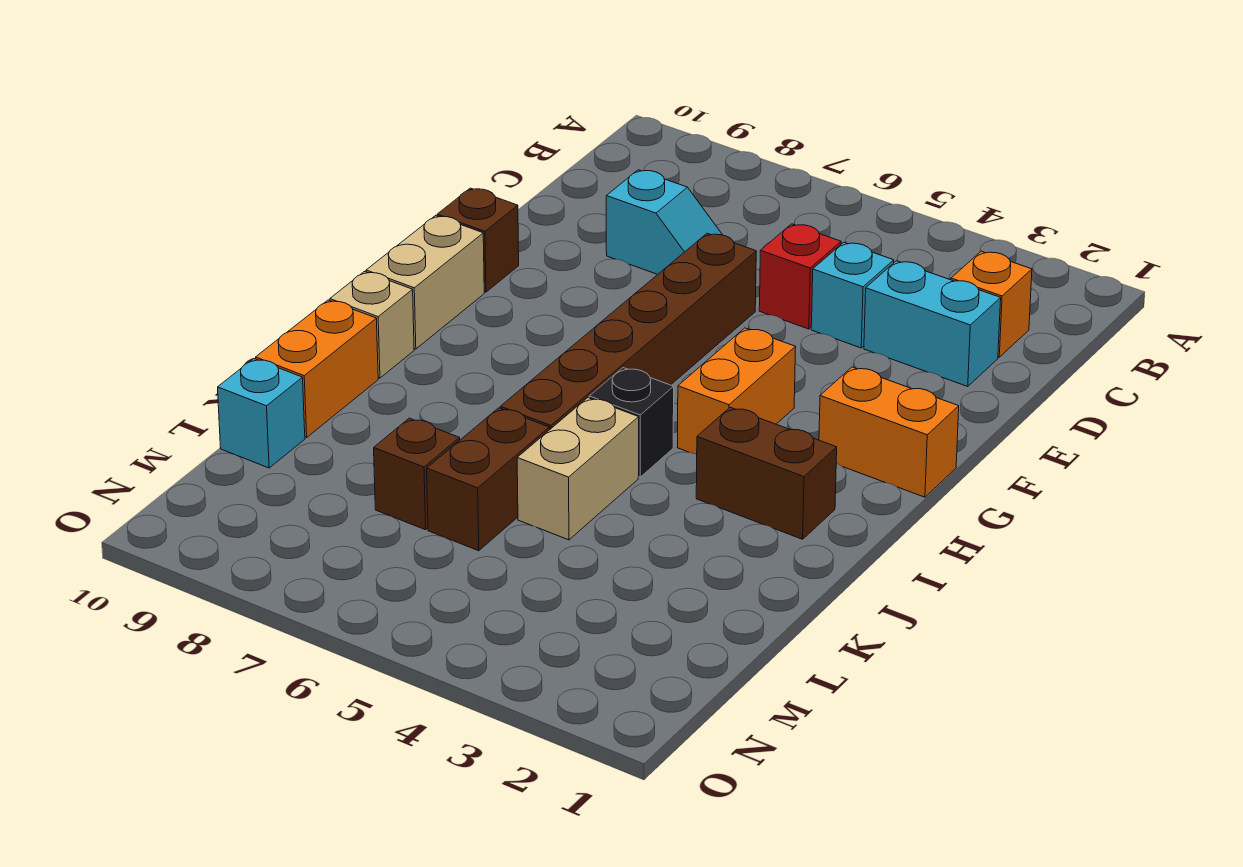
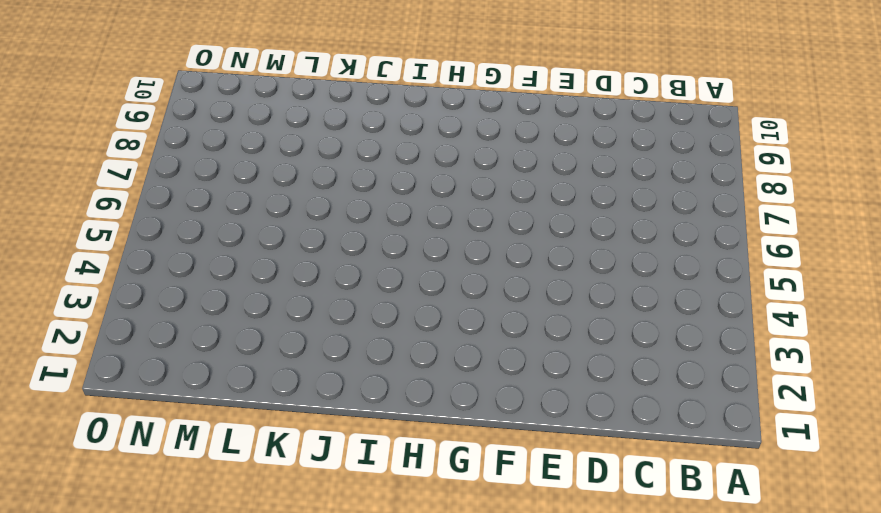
none -> orange brick C2 level 1
none -> cyan brick D2:D3 level 1
none -> cyan brick D4 level 1

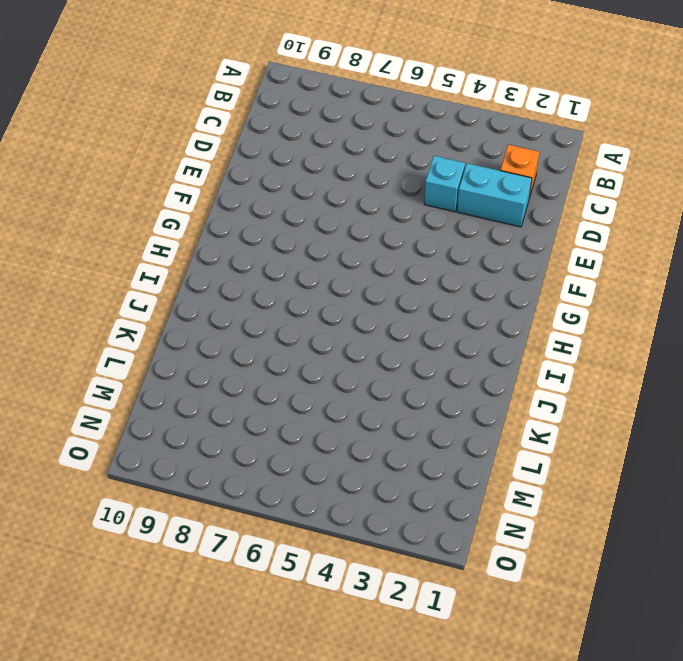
none -> red brick D5 level 1
none -> cyan slope D7:D8 level 1 top 8
none -> brown brick E6:J6 level 1

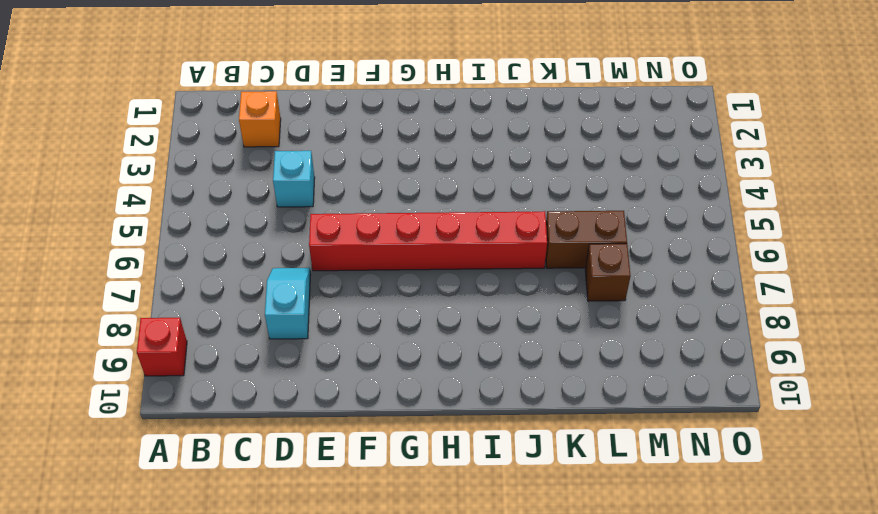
red brick A9 level 1 -> red brick D5 level 1
red brick E6:J6 level 1 -> brown brick E6:J6 level 1
none -> cyan brick D2:D3 level 1
none -> brown brick F10 level 1
none -> orange brick G1:G2 level 1

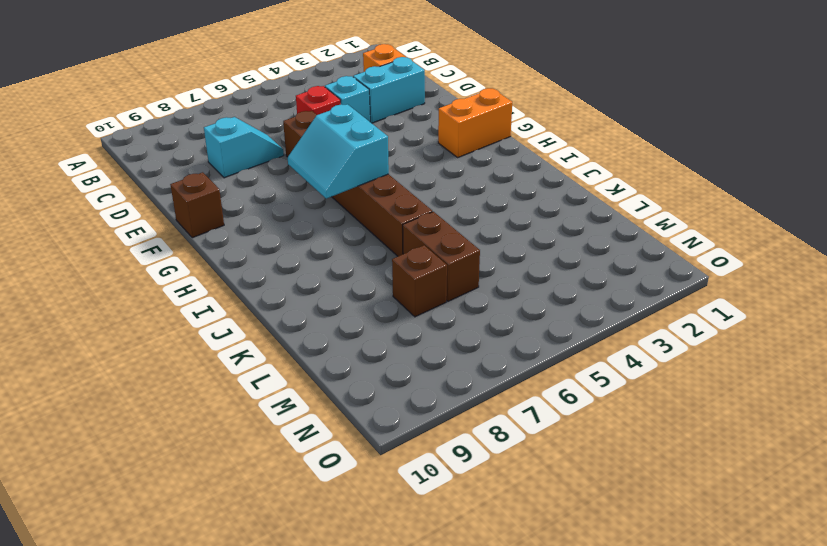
cyan slope G6:H7 level 2 top 6 -> none
none -> orange brick G4:H4 level 1
none -> tan brick G10:H10 level 1
none -> brown brick I2:I3 level 1

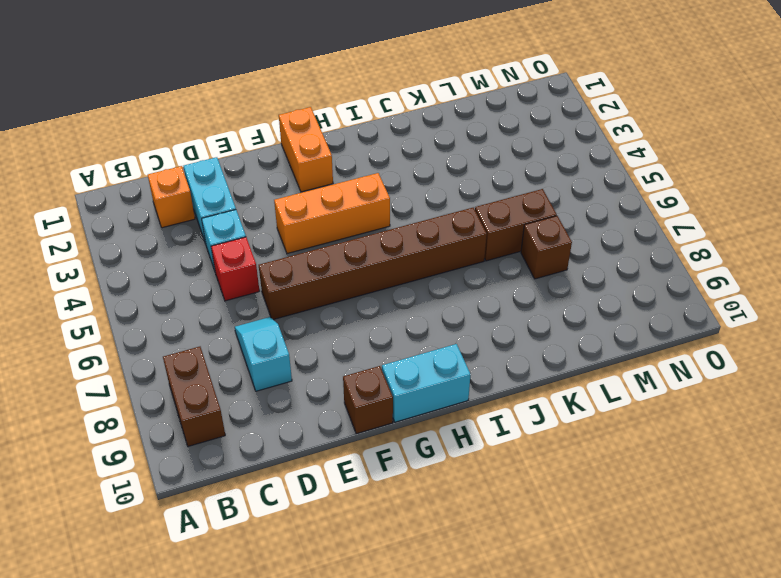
brown brick B8:B9 level 1 -> brown brick I2:I3 level 1
orange brick F4:H4 level 1 -> orange brick G4:H4 level 1
cyan brick G10:H10 level 1 -> tan brick G10:H10 level 1
none -> black brick I5 level 1
none -> tan brick I10 level 1
none -> tan brick J5:K5 level 1

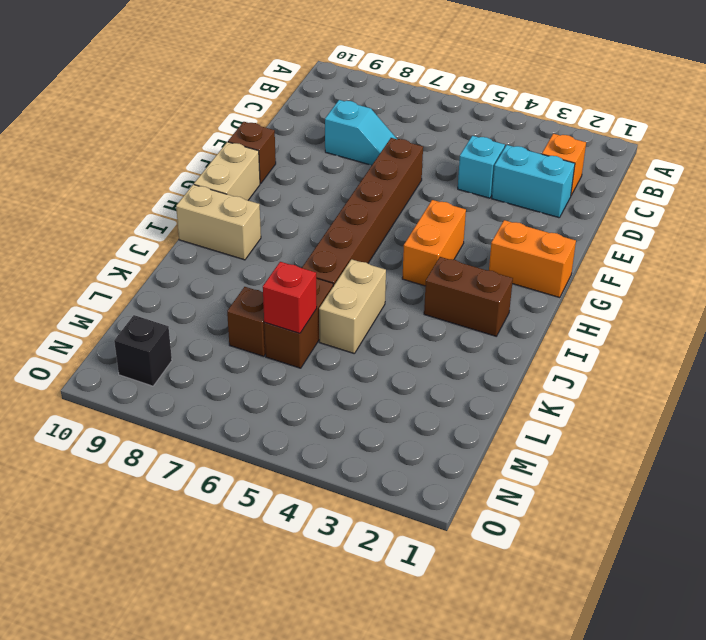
tan brick I9:I10 level 1 -> tan brick I10 level 1
red brick L6 level 2 -> red brick D5 level 1
black brick N9 level 1 -> black brick I5 level 1
none -> orange brick J10:K10 level 1
none -> cyan brick L10 level 1

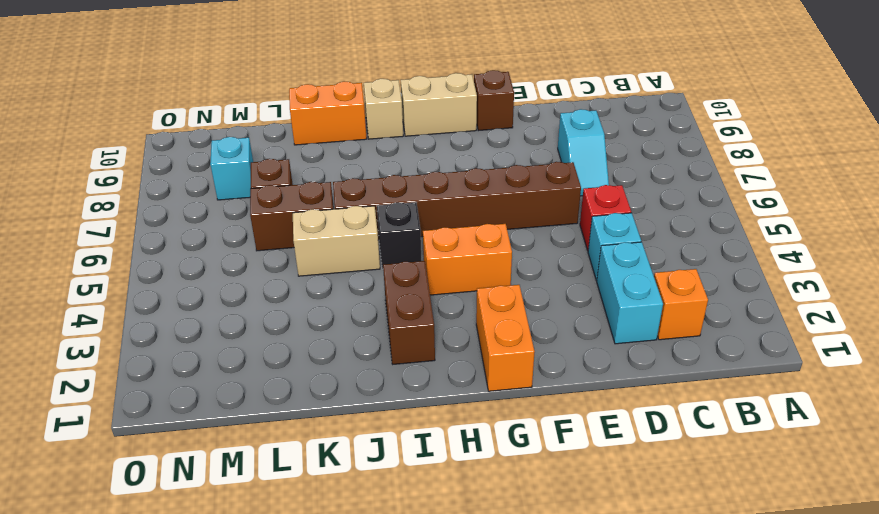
cyan brick M8 level 1 -> cyan brick L10 level 1

